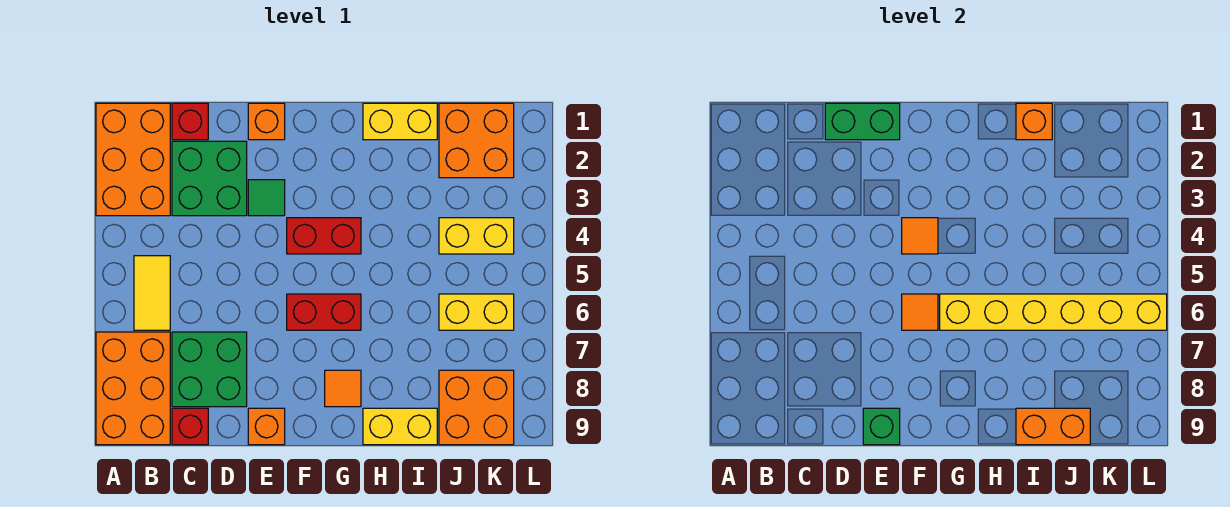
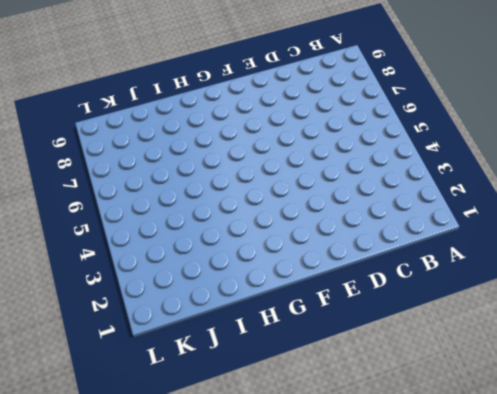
none -> orange brick A1:B3 level 1
none -> orange brick A7:B9 level 1
none -> yellow tile B5:B6 level 1

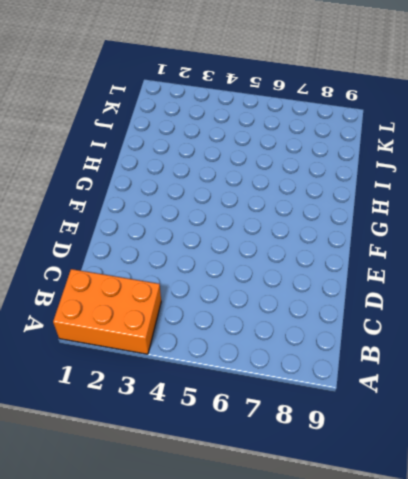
none -> orange brick A7:B9 level 1
none -> yellow tile B5:B6 level 1
none -> red brick C1 level 1

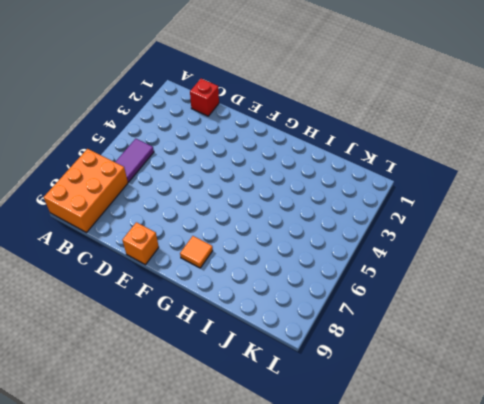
purple tile B5:B6 level 1 -> yellow tile B5:B6 level 1
none -> orange brick A1:B3 level 1
none -> green brick C2:D3 level 1
none -> green brick C7:D8 level 1

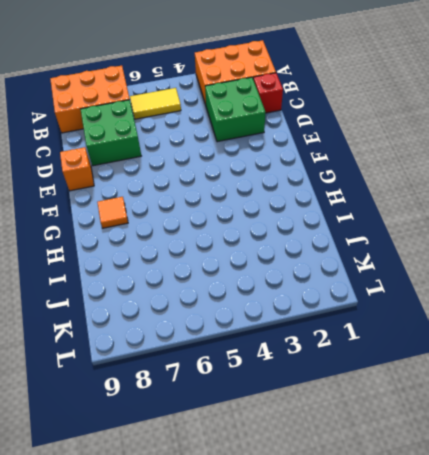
none -> red brick C9 level 1
none -> orange brick E1 level 1
none -> green tile E3 level 1

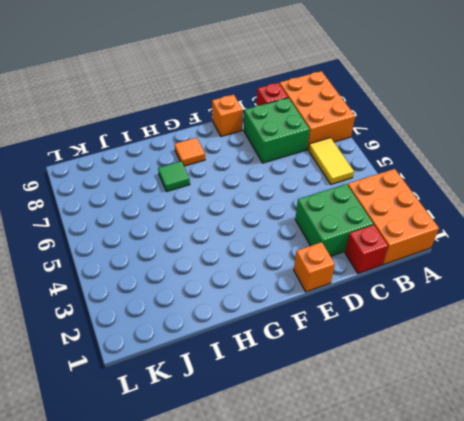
green tile H7 level 1 -> green tile E3 level 1
none -> red brick F4:G4 level 1
none -> red brick F6:G6 level 1
none -> yellow brick H1:I1 level 1

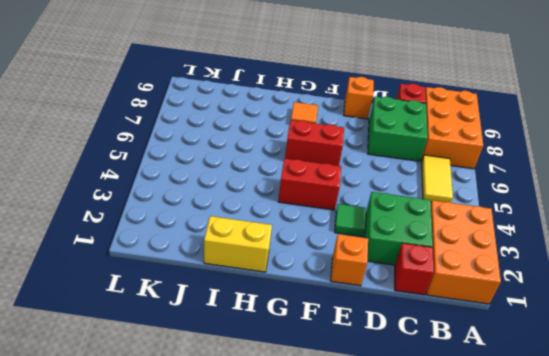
none -> yellow brick H9:I9 level 1
none -> orange brick J1:K2 level 1
none -> yellow brick J4:K4 level 1

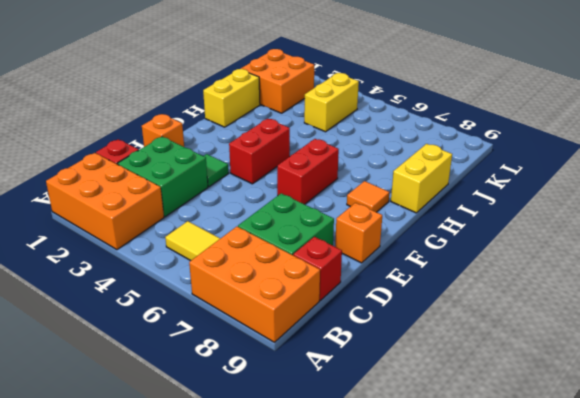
none -> yellow brick J6:K6 level 1
none -> orange brick J8:K9 level 1
none -> green brick D1:E1 level 2

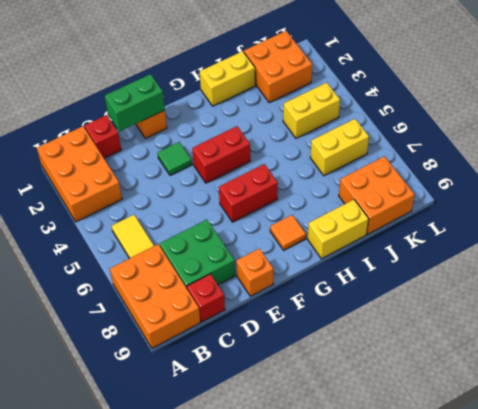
none -> green brick C2:D3 level 1
none -> green brick E9 level 2
none -> orange tile F4 level 2

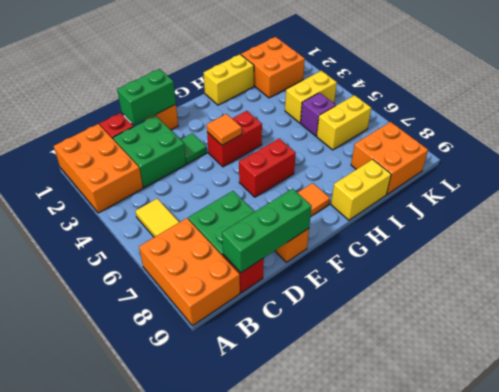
green brick C9:E9 level 2 -> green brick E9 level 2
purple brick J5 level 1 -> none
none -> orange tile F6 level 2
none -> yellow brick G6:L6 level 2
none -> orange brick I1 level 2

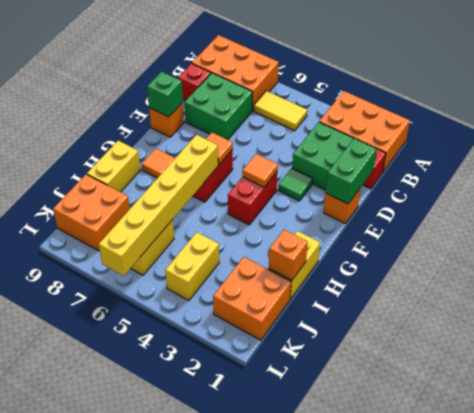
none -> orange brick I9:J9 level 2

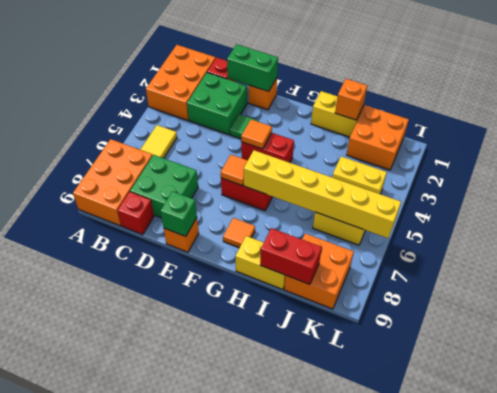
red brick I9:J9 level 2 -> orange brick I9:J9 level 2

